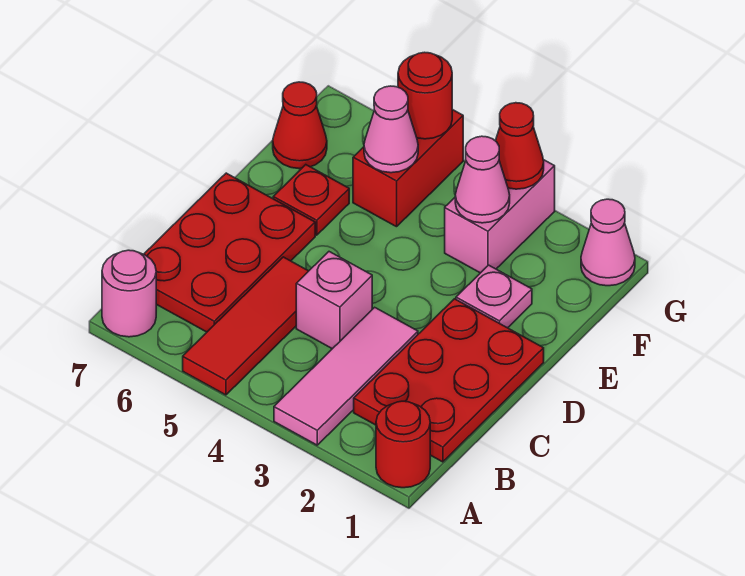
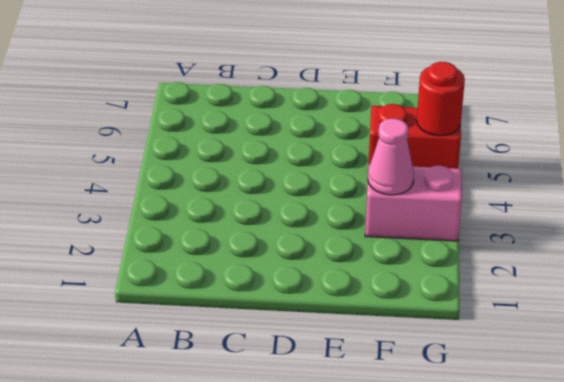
none -> red round brick A1 level 1
none -> pink tile A3:C3 level 1
none -> red tile A5:C5 level 1

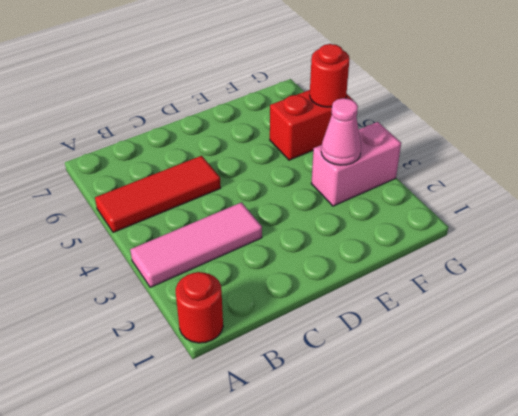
none -> pink round brick A7 level 1
none -> red plate B1:D2 level 1
none -> red plate B6:D7 level 1

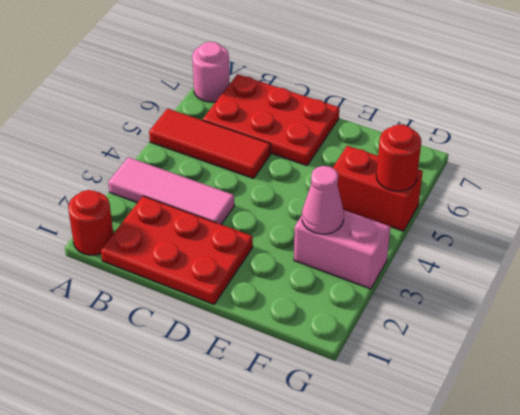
none -> pink brick C4 level 1
none -> pink plate E2 level 1
none -> red plate E6 level 1

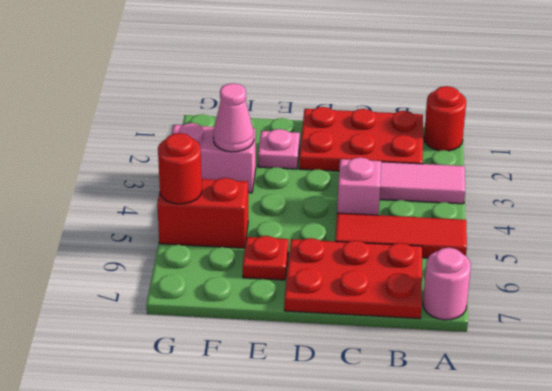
none -> red cone F7 level 1
none -> pink cone G1 level 1
none -> pink cone F5 level 2

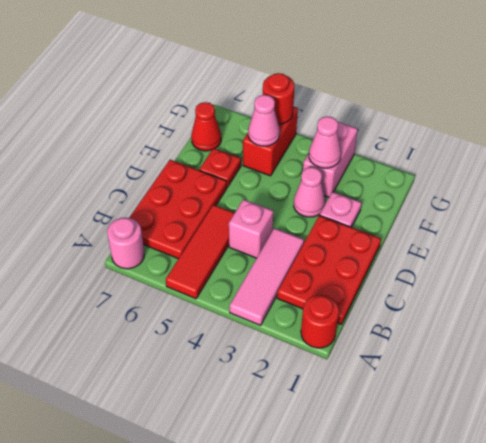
pink cone E3 level 1 -> pink cone G1 level 1
none -> red cone G3 level 2

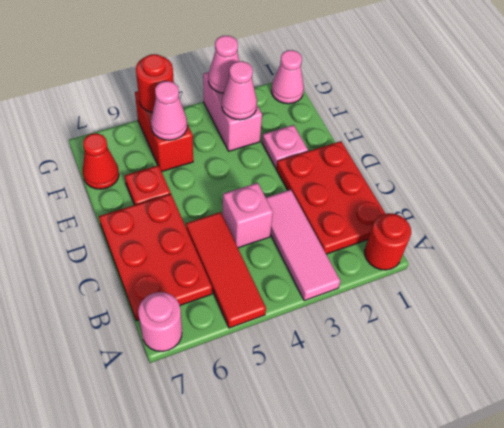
pink cone G3 level 2 -> red cone G3 level 2

